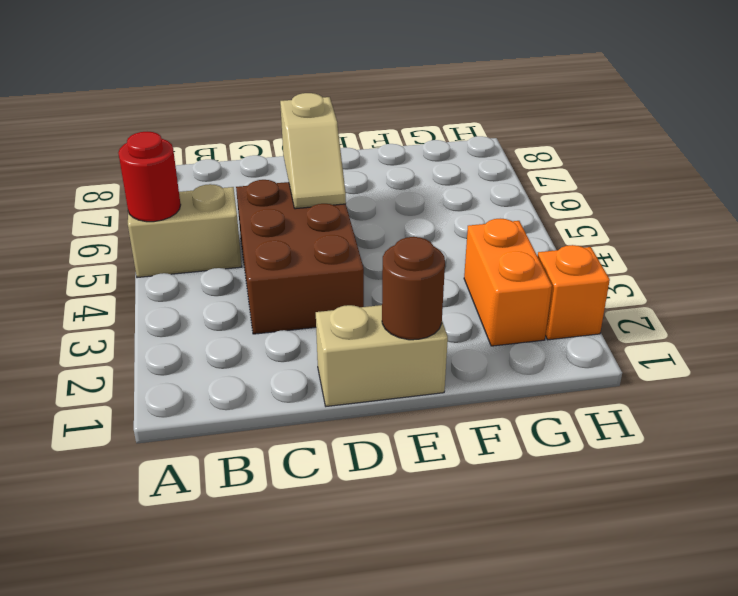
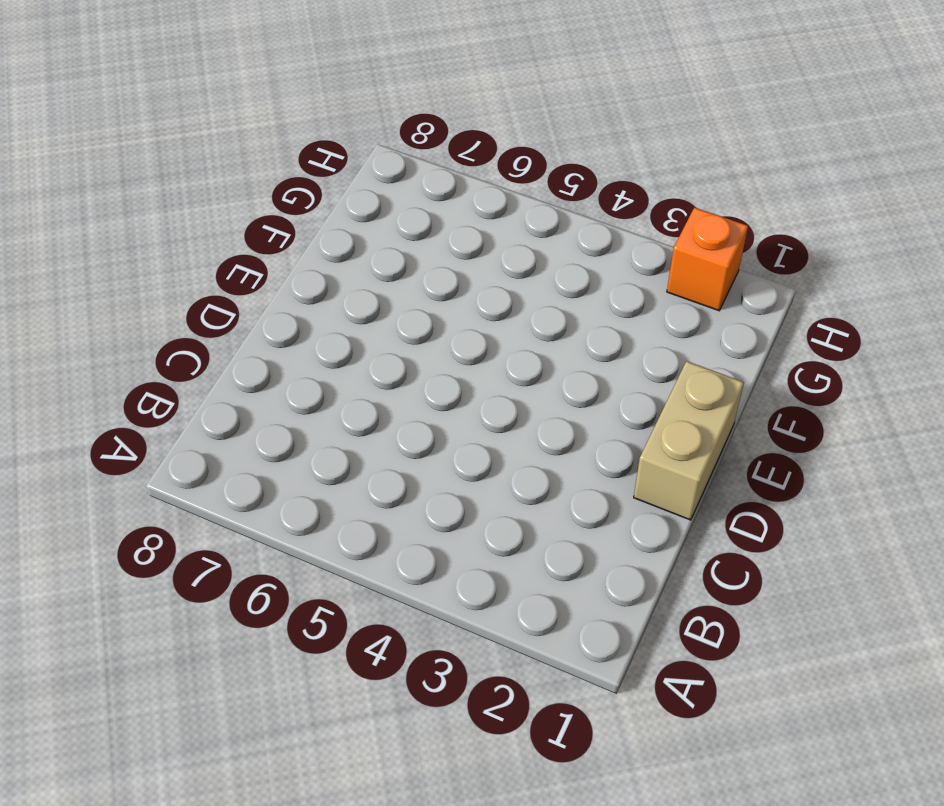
none -> tan brick A5:B5 level 1
none -> brown brick C3:D5 level 1

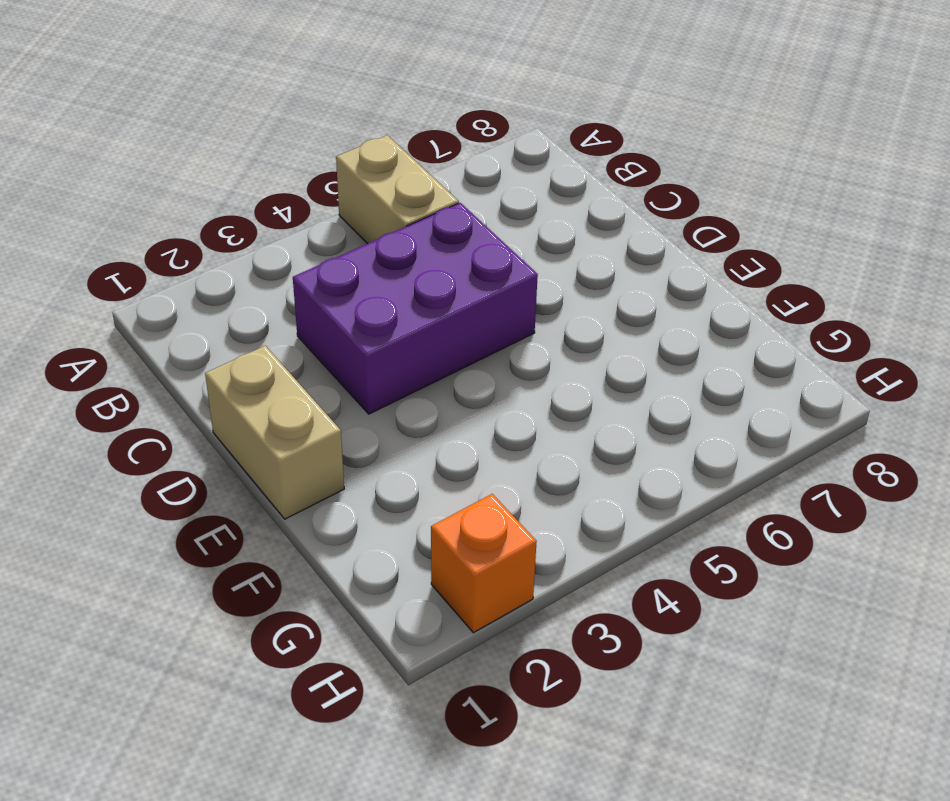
purple brick C3:D5 level 1 -> brown brick C3:D5 level 1
none -> orange brick G2:G3 level 1
none -> red round brick A5 level 2

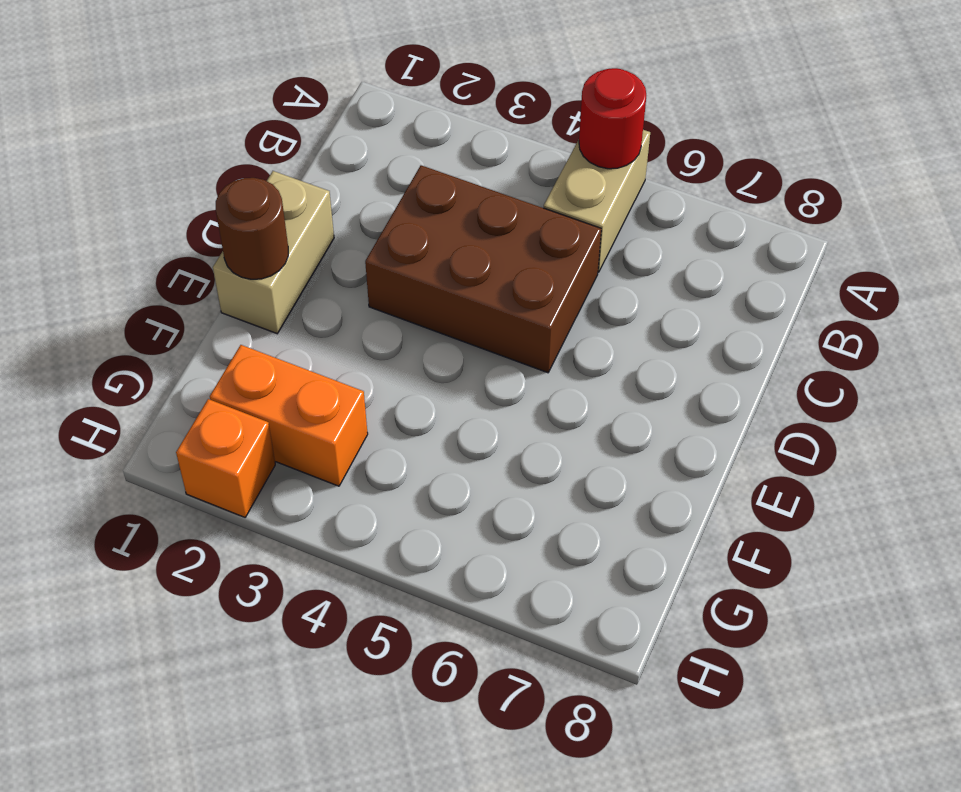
none -> tan slope D5:D6 level 2 top 6

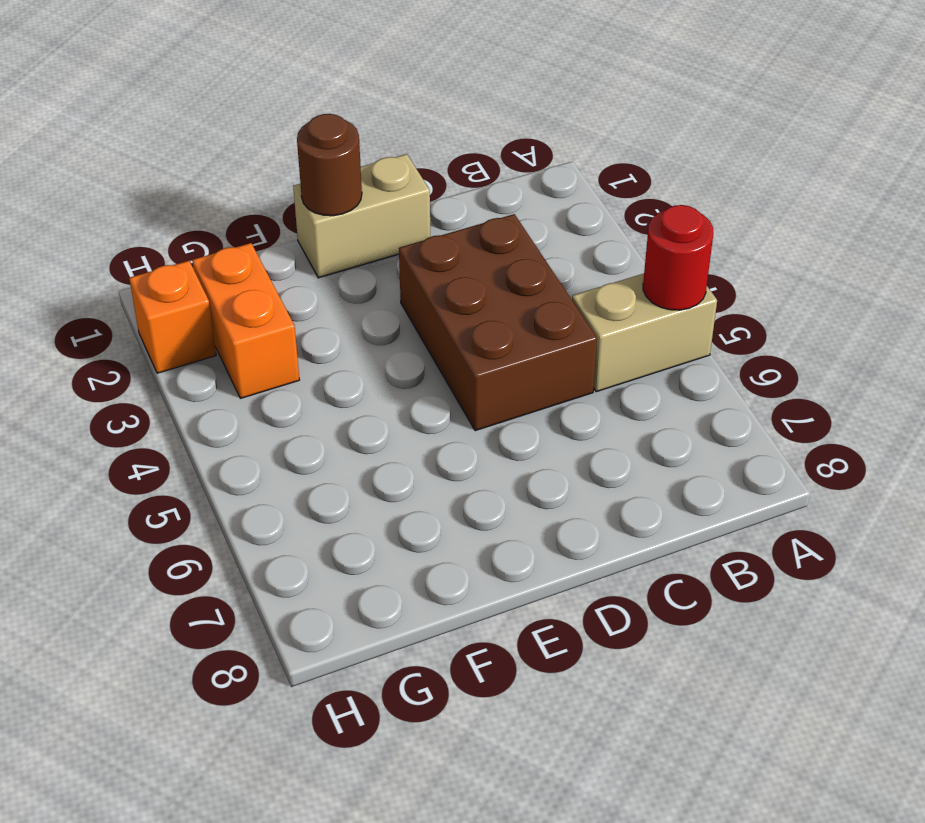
none -> tan slope D5:D6 level 2 top 6

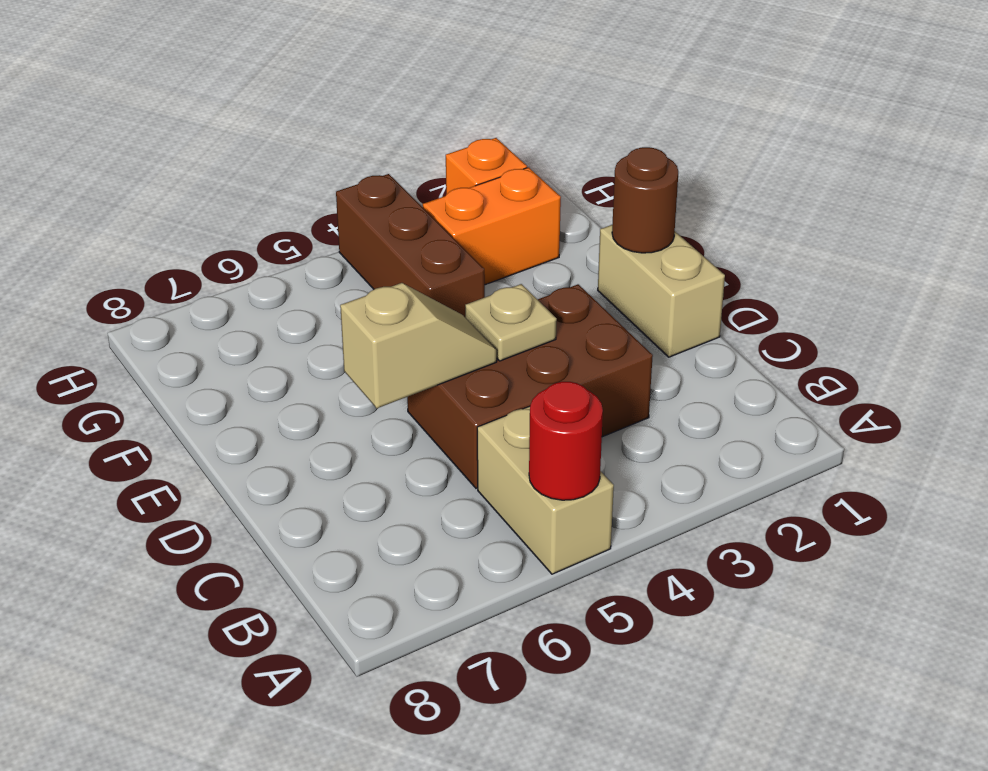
tan plate D4 level 2 -> none
brown brick F4:H4 level 1 -> none

